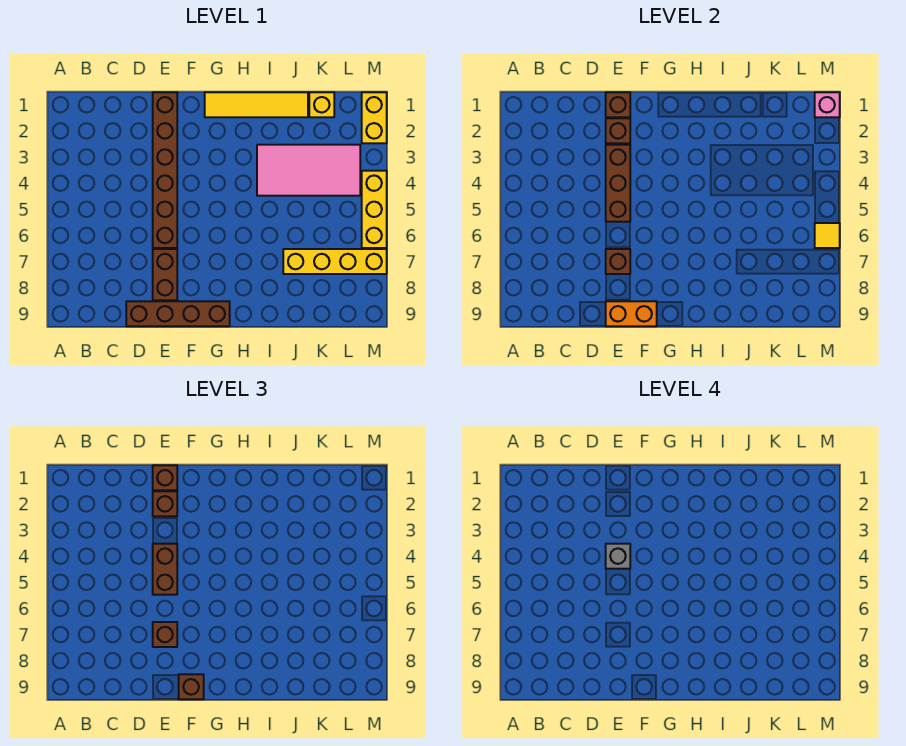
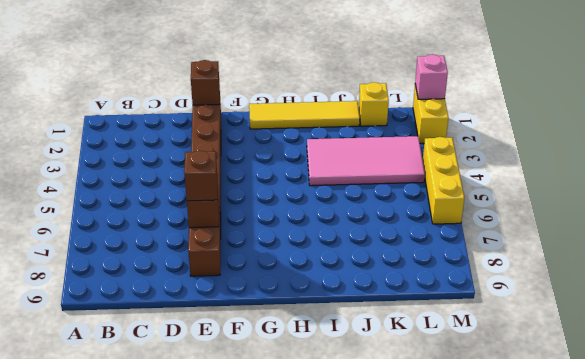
none -> brown brick D9:G9 level 1
none -> yellow brick J7:M7 level 1
none -> brown brick E2 level 2

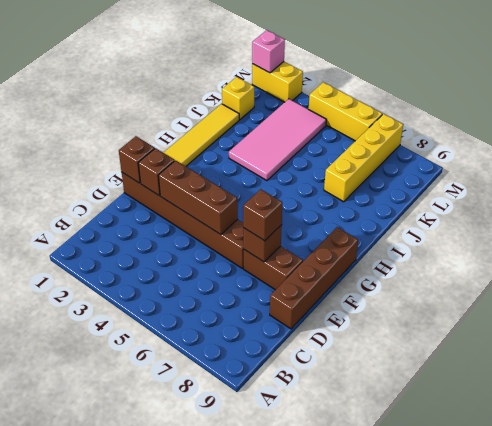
none -> orange brick E9:F9 level 2
none -> yellow tile M6 level 2
none -> brown brick E1 level 3

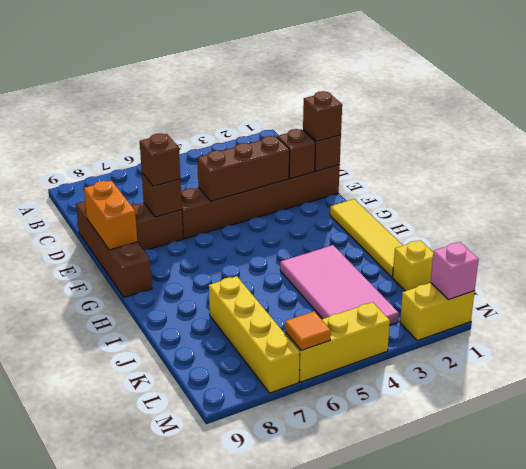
orange tile M6 level 2 -> yellow tile M6 level 2
none -> brown brick E2 level 3
none -> brown brick E4:E5 level 3
none -> brown brick F9 level 3

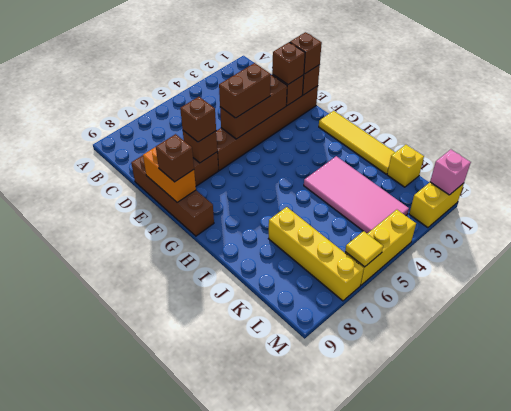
none -> grey brick E4 level 4

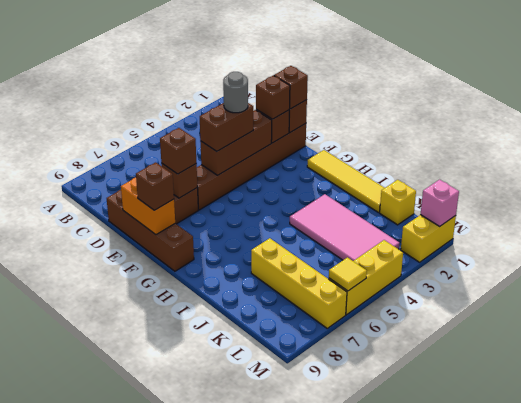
grey round brick E4 level 4 -> grey brick E4 level 4

